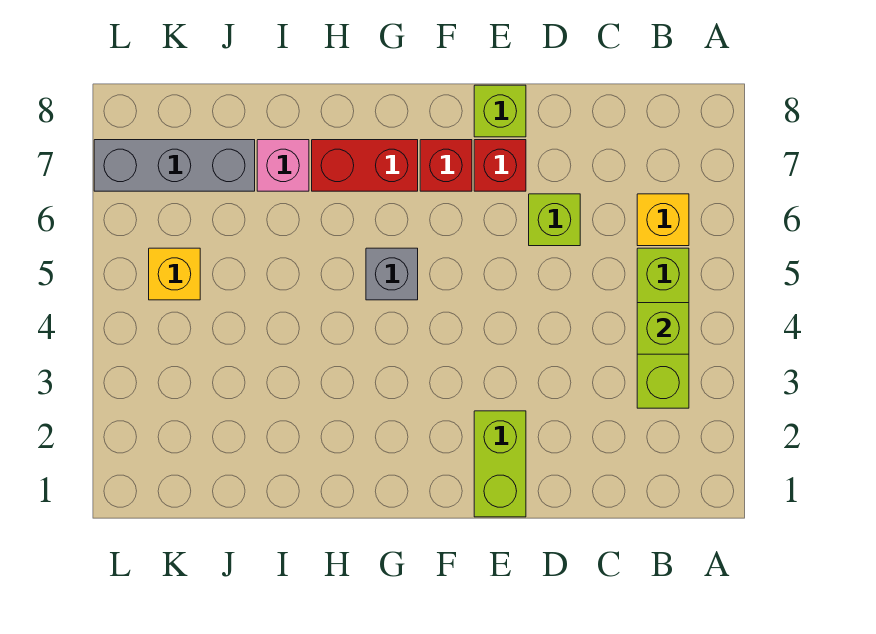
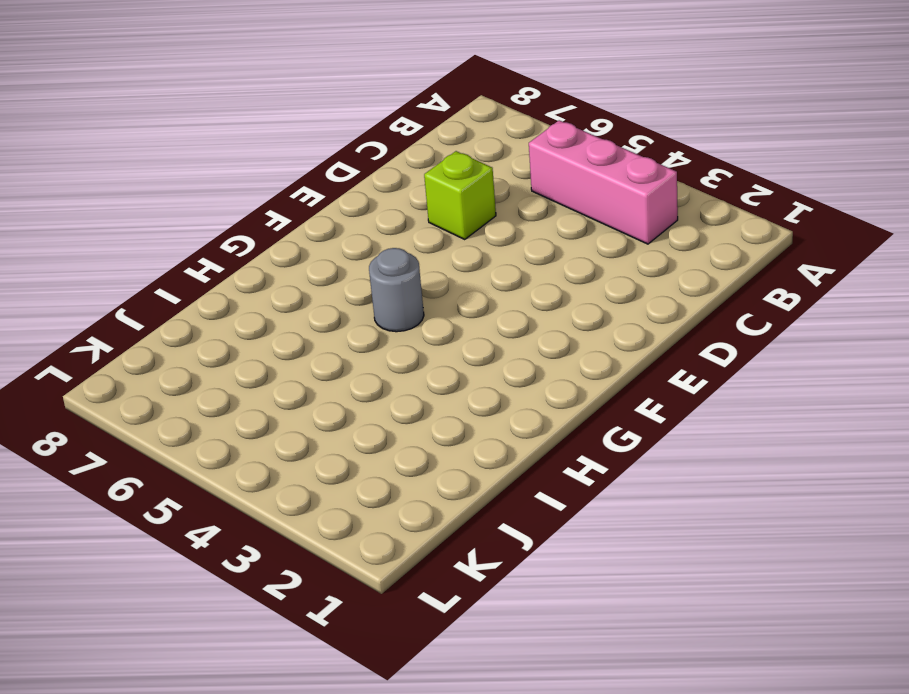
pink brick B3:B5 level 1 -> lime brick B3:B5 level 1
grey round brick G5 level 1 -> grey brick G5 level 1
none -> yellow brick B6 level 1
none -> lime brick E1:E2 level 1
none -> red brick E7 level 1

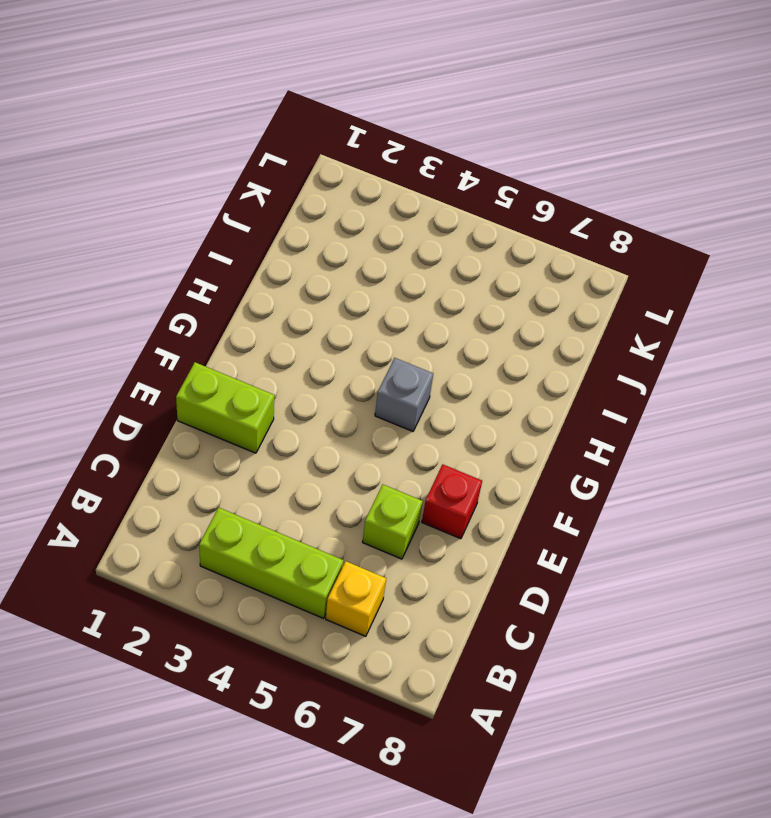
none -> lime brick E8 level 1
none -> red brick F7 level 1
none -> red brick G7:H7 level 1

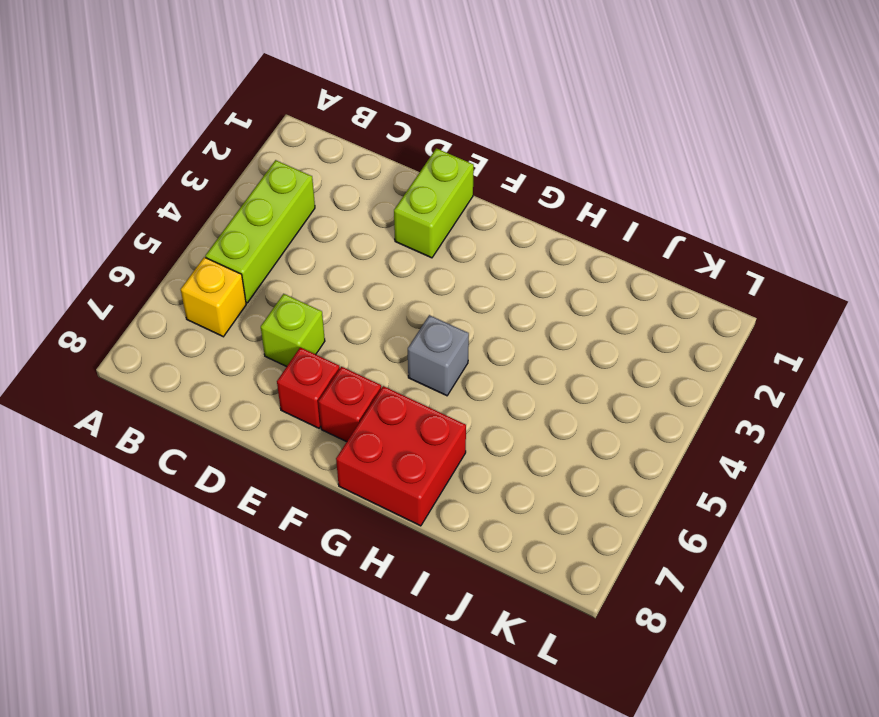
red brick G7:H8 level 1 -> red brick G7:H7 level 1
none -> lime brick E8 level 1
none -> pink brick I7 level 1
none -> grey brick J7:L7 level 1

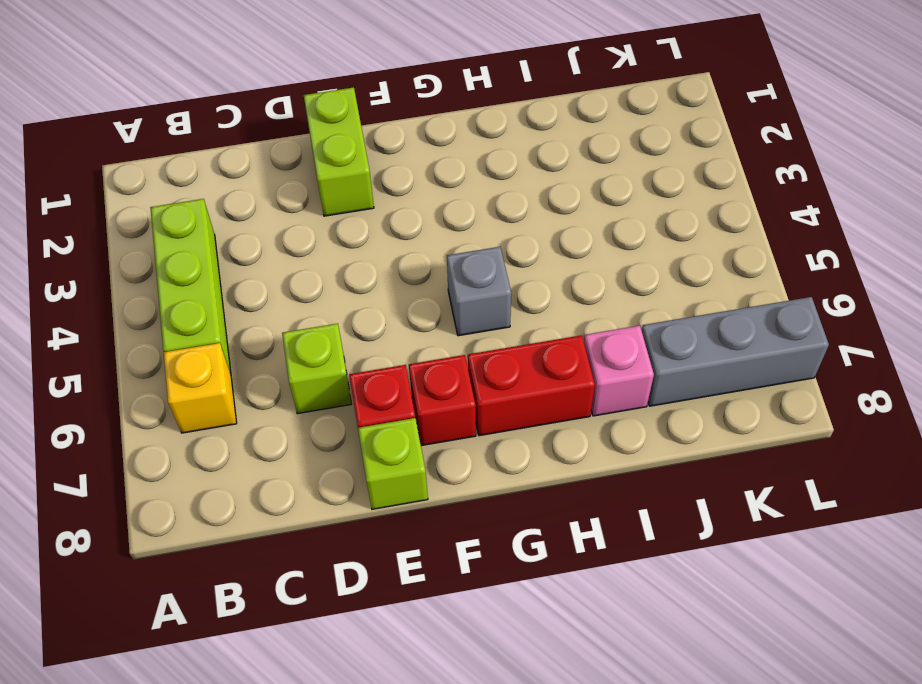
none -> yellow brick K5 level 1
none -> lime brick B4 level 2

